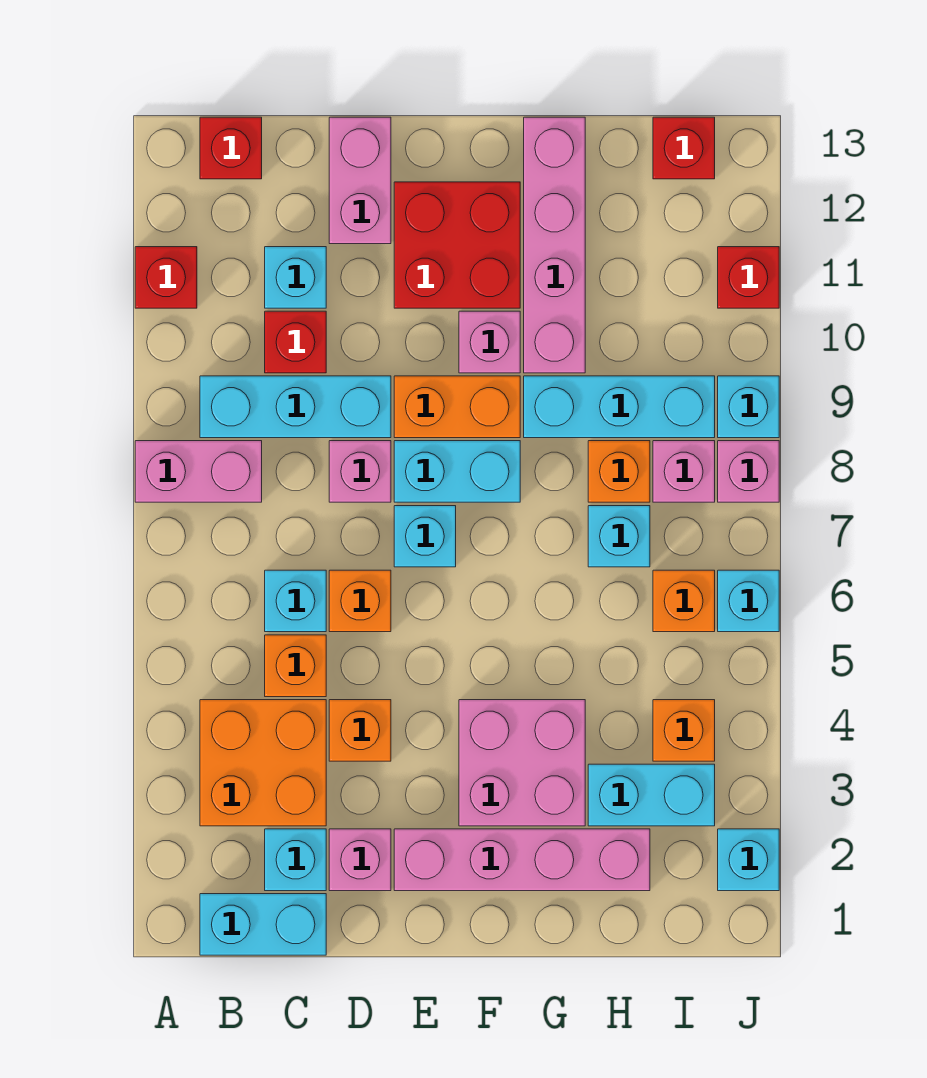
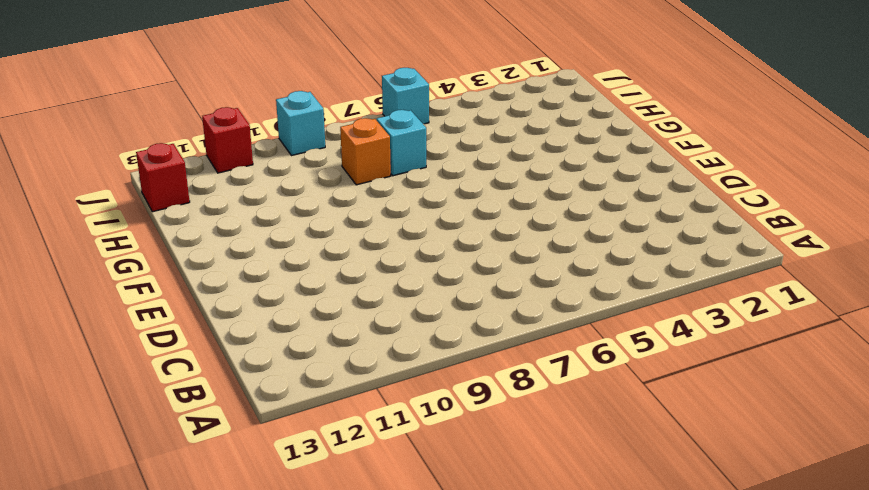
none -> pink brick A8:B8 level 1
none -> red brick A11 level 1
none -> cyan brick B1:C1 level 1
none -> orange brick B3:C4 level 1

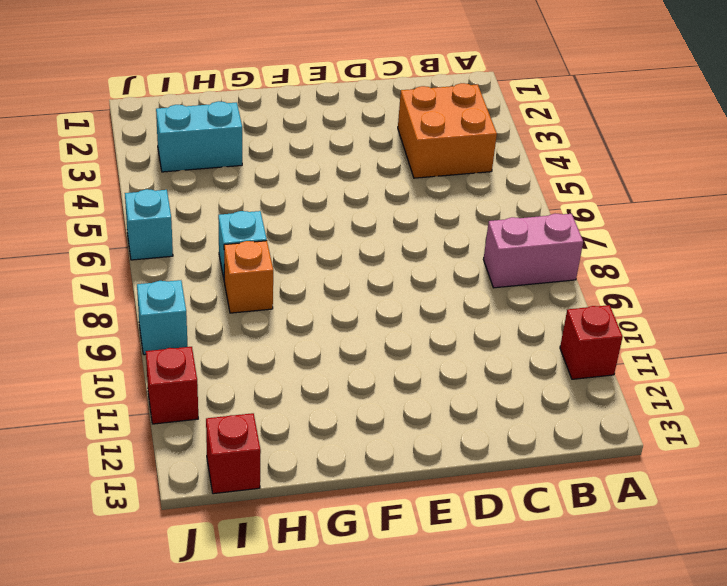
none -> cyan brick B1:C1 level 1
none -> cyan brick B9:D9 level 1
none -> red brick B13 level 1
none -> cyan brick C2 level 1

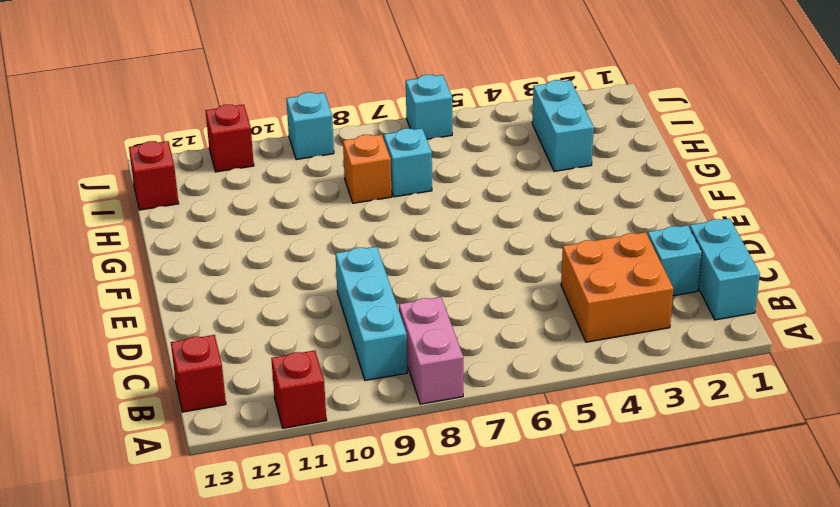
none -> orange brick C5 level 1
none -> cyan brick C6 level 1
none -> red brick C10 level 1
none -> cyan brick C11 level 1

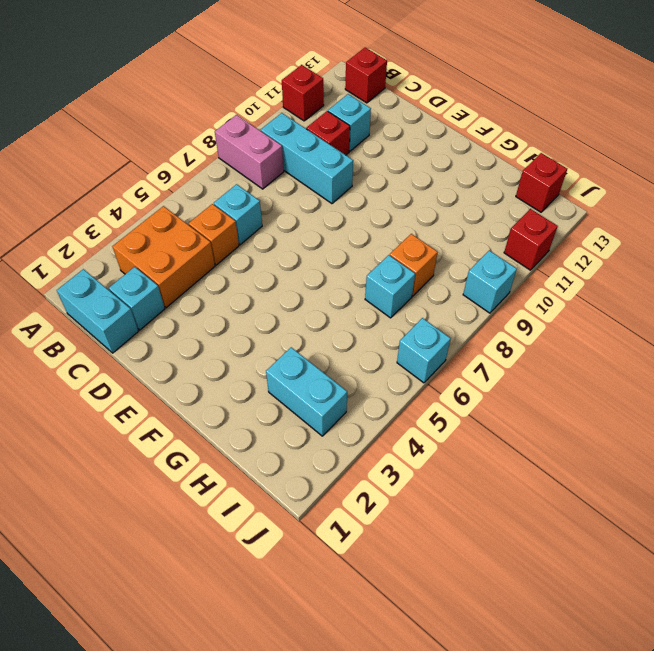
none -> pink brick D2 level 1
none -> orange brick D4 level 1
none -> orange brick D6 level 1
none -> pink brick D8 level 1

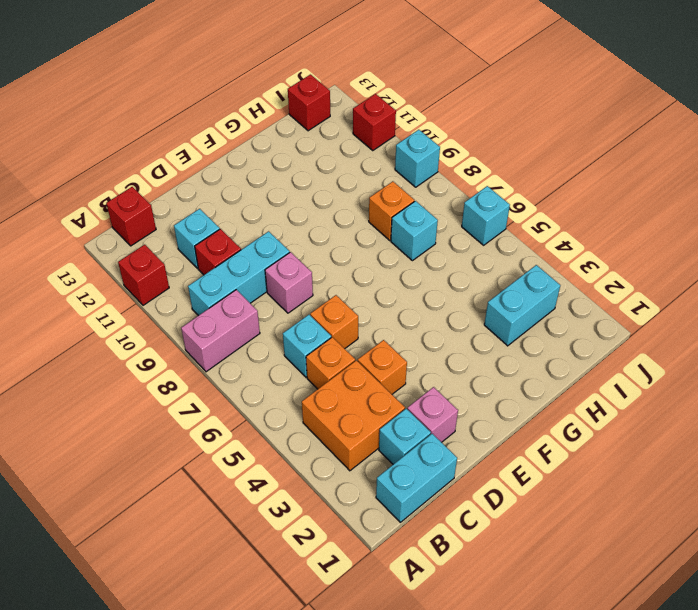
none -> pink brick D12:D13 level 1
none -> pink brick E2:H2 level 1
none -> cyan brick E7 level 1
none -> cyan brick E8:F8 level 1

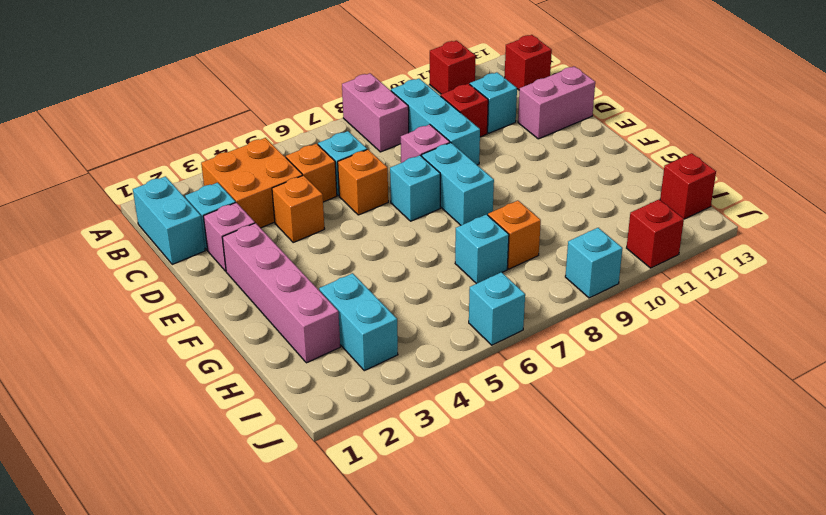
none -> orange brick E9:F9 level 1
none -> red brick E11:F12 level 1
none -> pink brick F3:G4 level 1
none -> pink brick F10 level 1

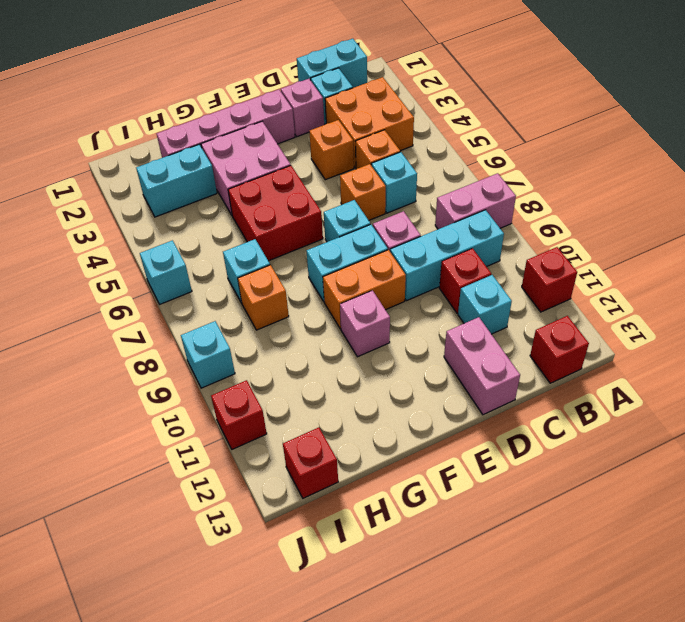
red brick F5:G6 level 1 -> red brick E11:F12 level 1
none -> cyan brick G9:I9 level 1
none -> pink brick G10:G13 level 1
none -> orange brick I4 level 1
none -> orange brick I6 level 1

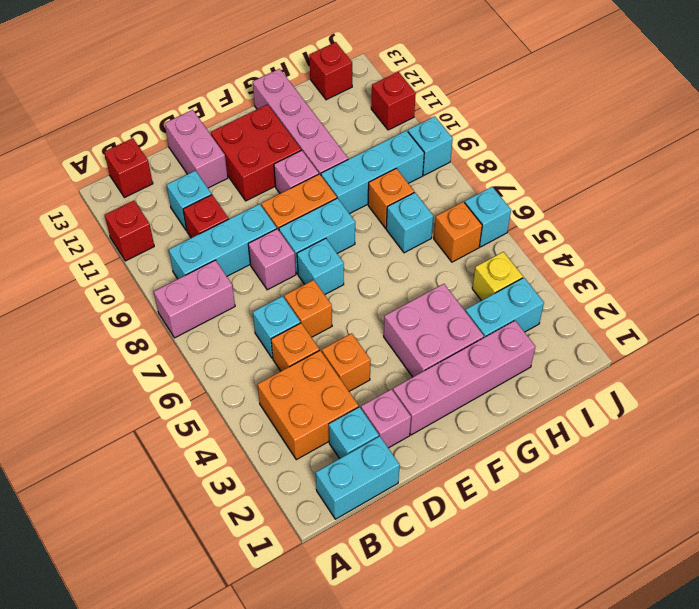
yellow brick I4 level 1 -> orange brick I4 level 1
none -> pink brick I8 level 1
none -> cyan brick J2 level 1
none -> pink brick J8 level 1

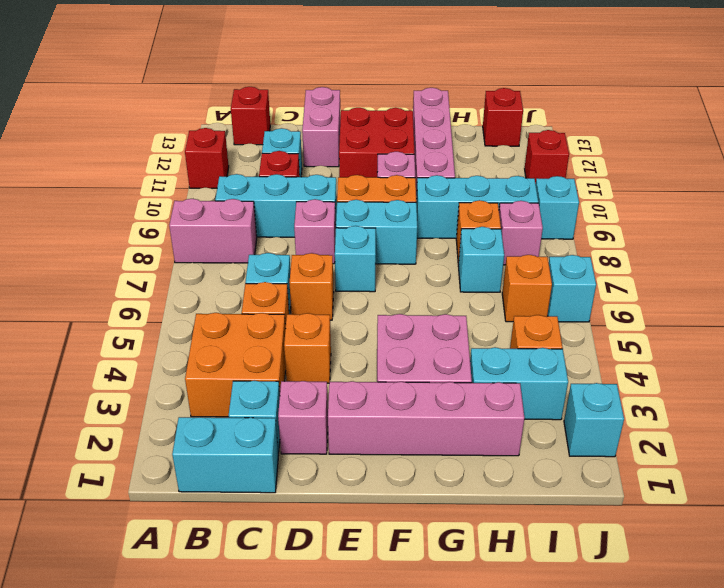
none -> pink brick J8 level 1

